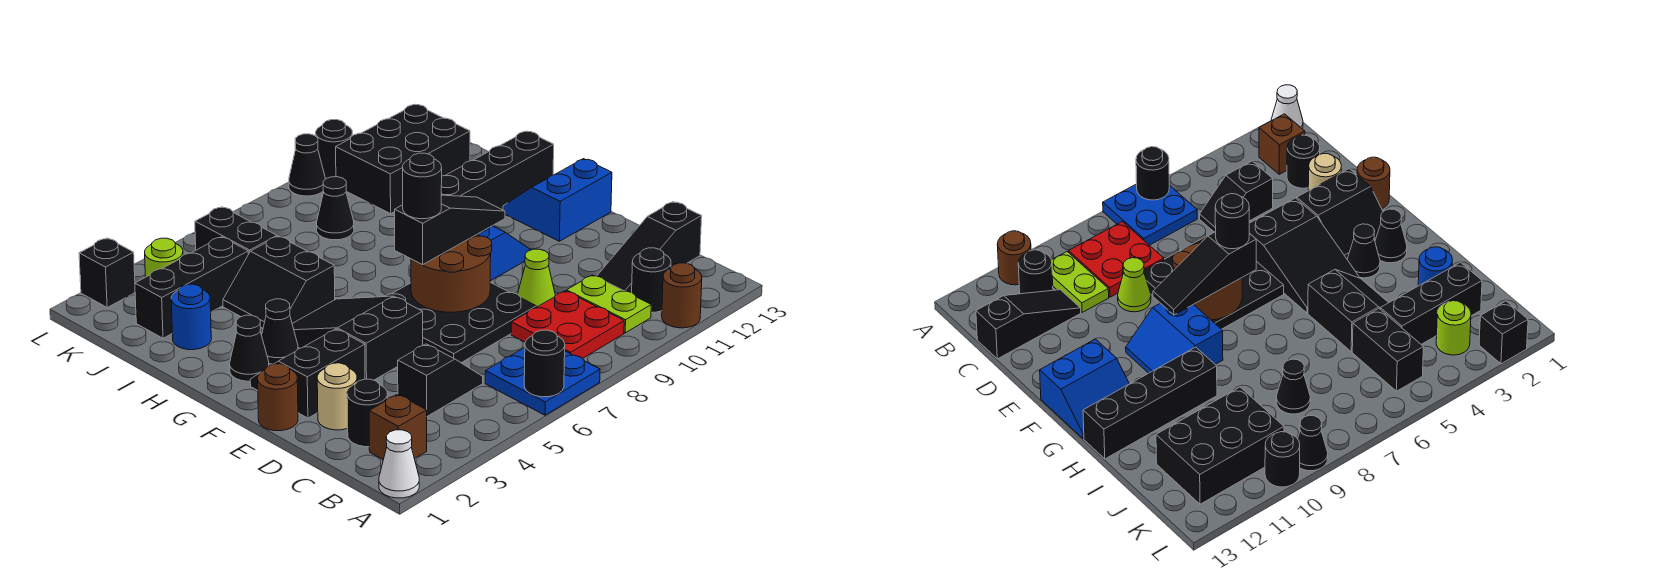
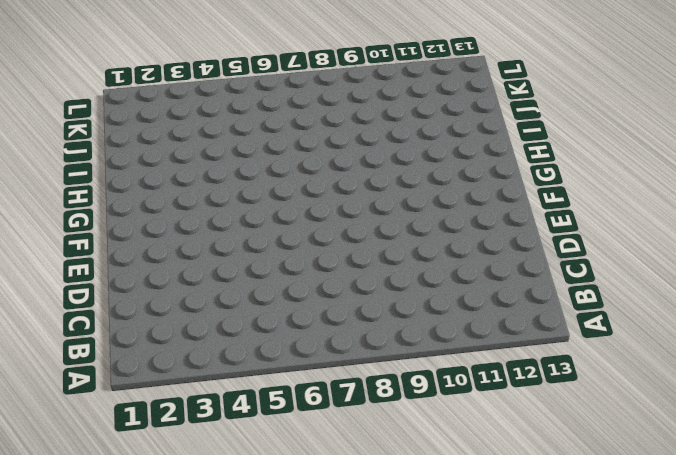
none -> white cone A1 level 1
none -> blue plate A6:B7 level 1
none -> brown round brick A11 level 1
none -> brown brick B2 level 1

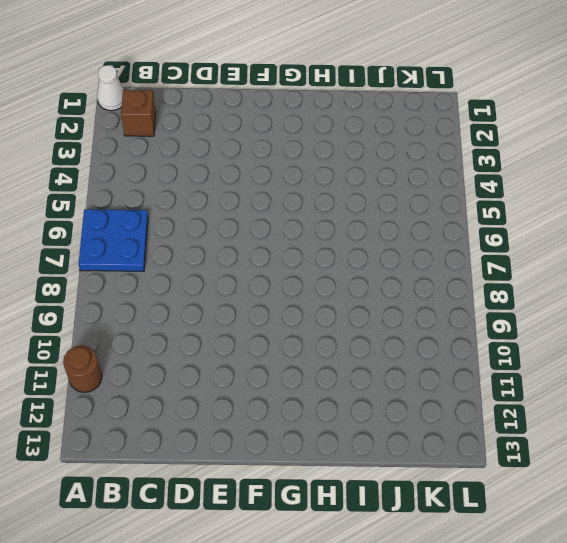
none -> red plate B8:C9 level 1
none -> lime plate B10:C10 level 1
none -> black round brick B11 level 1
none -> black round brick C2 level 1

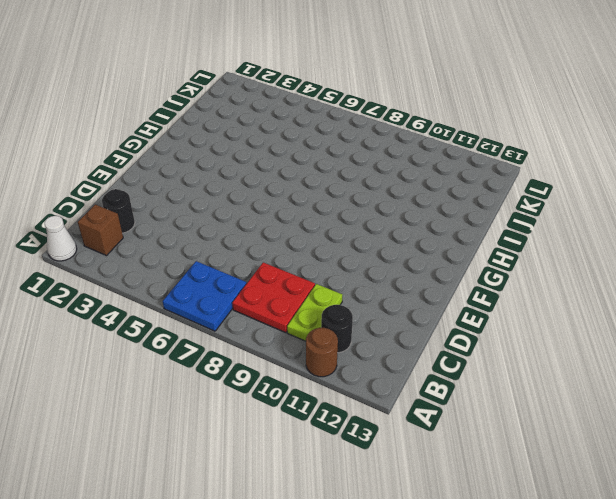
none -> black slope C4:C5 level 1 top 4
none -> black slope C11:C13 level 1 top 13
none -> tan round brick D2 level 1
none -> black plate D6:F8 level 1

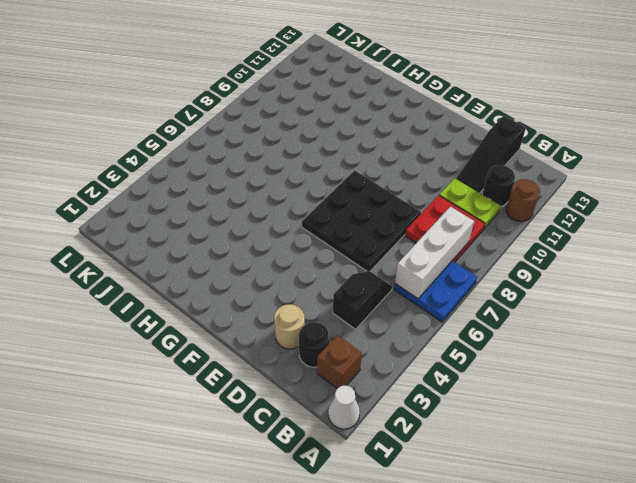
white brick B6:B8 level 2 -> none
none -> lime cone D9 level 1
none -> brown round brick E1 level 1
none -> black slope E2:F3 level 1 top E
none -> black slope E4:G5 level 1 top E

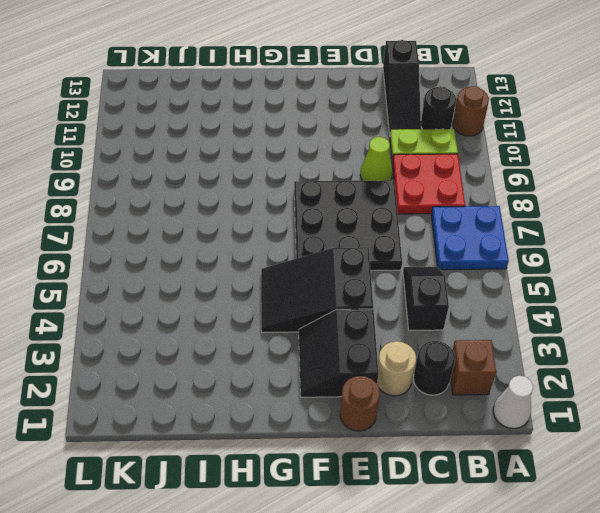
none -> blue slope F9:G10 level 1 top 9
none -> blue slope F12:G13 level 1 top F
none -> black cone G2 level 1
none -> black cone G3 level 1

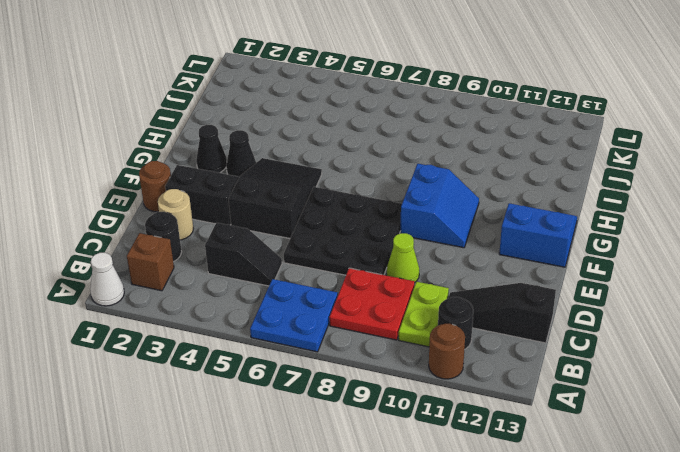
none -> black slope H4:I5 level 1 top 5
none -> black brick H10:H13 level 1
none -> blue round brick I2 level 1
none -> black brick J2:J4 level 1

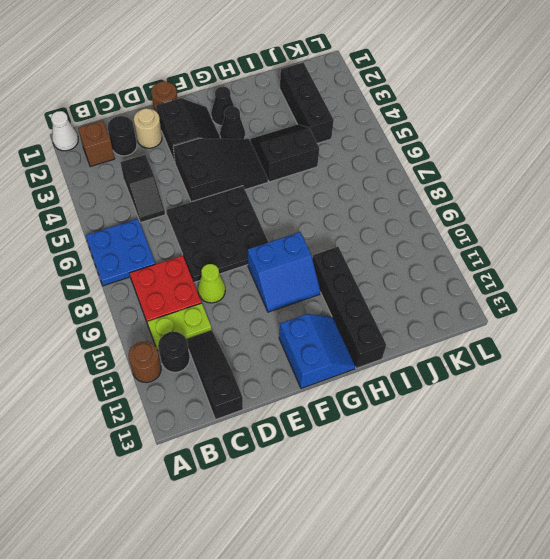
none -> blue round brick I2 level 1
none -> black brick J5:K5 level 1
none -> black cone J8 level 1
none -> black brick J10:K12 level 1

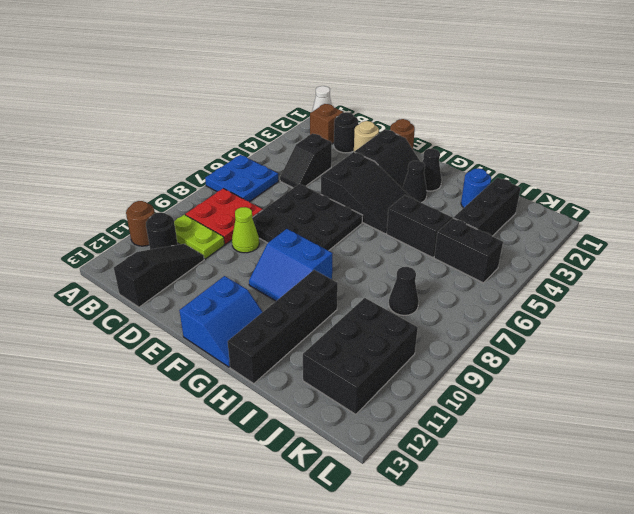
none -> lime round brick K3 level 1
none -> black brick L2 level 1
none -> black cone L9 level 1
none -> black round brick L10 level 1

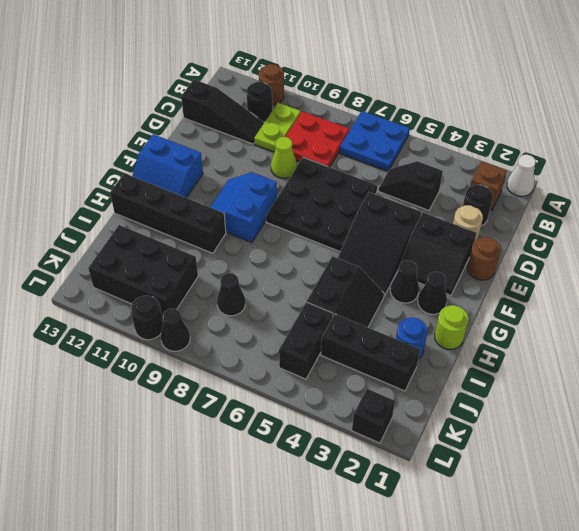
lime round brick H1 level 1 -> lime round brick K3 level 1
none -> black round brick A6 level 2
none -> brown round brick E7:F8 level 2
none -> black slope F7:F9 level 3 top 7
none -> black round brick F7 level 4

